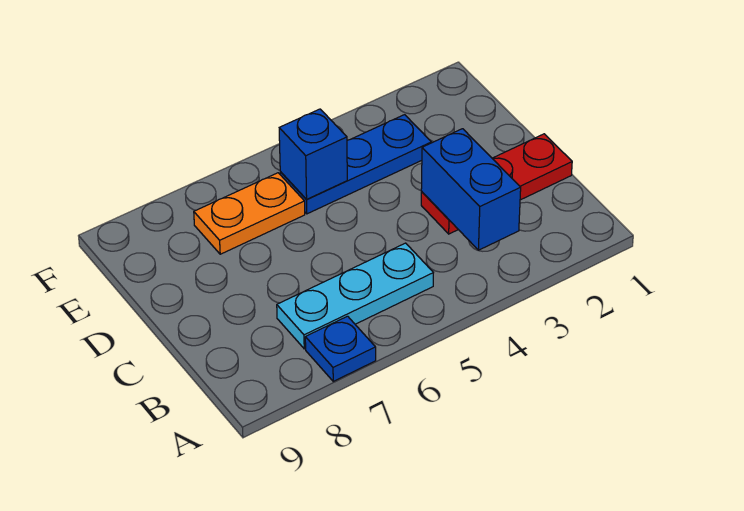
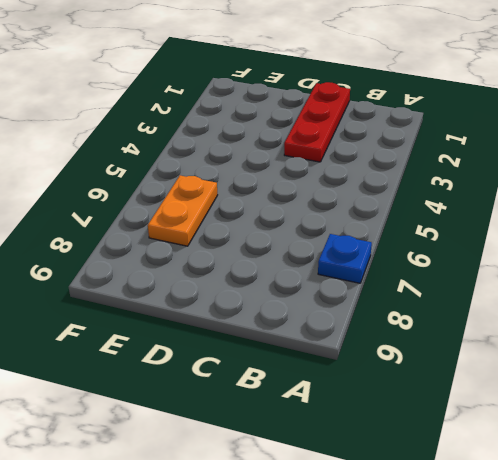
none -> cyan plate B5:B7 level 1
none -> blue plate E3:E5 level 1

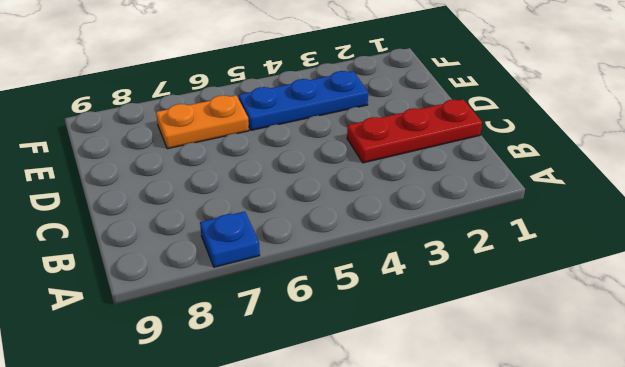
none -> cyan plate B5:B7 level 1
none -> blue brick B3:C3 level 2

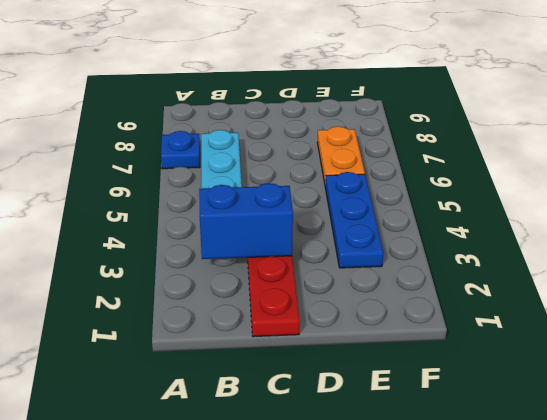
none -> blue brick E5 level 2

